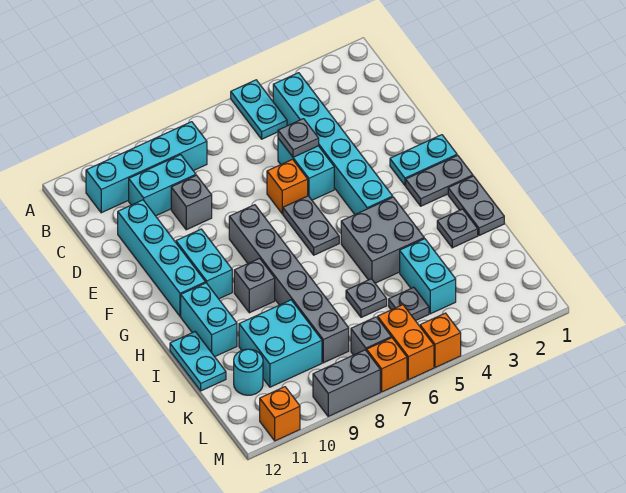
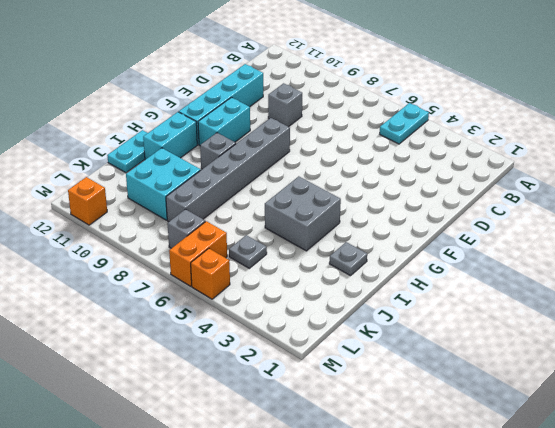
none -> cyan brick B4:G4 level 1
none -> cyan brick B8:B11 level 1
none -> cyan brick C9:C10 level 1
none -> cyan brick D5:E5 level 1

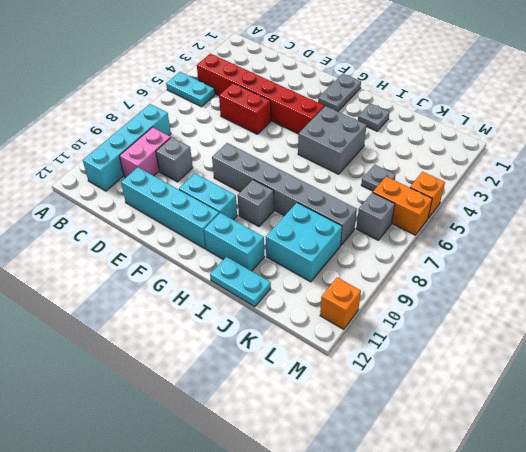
red brick B4:G4 level 1 -> cyan brick B4:G4 level 1
pink brick C9:C10 level 1 -> cyan brick C9:C10 level 1
red brick D5:E5 level 1 -> cyan brick D5:E5 level 1
none -> orange brick E6 level 1
none -> cyan plate F1:F2 level 1
none -> grey plate F6:G6 level 1
none -> grey plate H1:I1 level 1

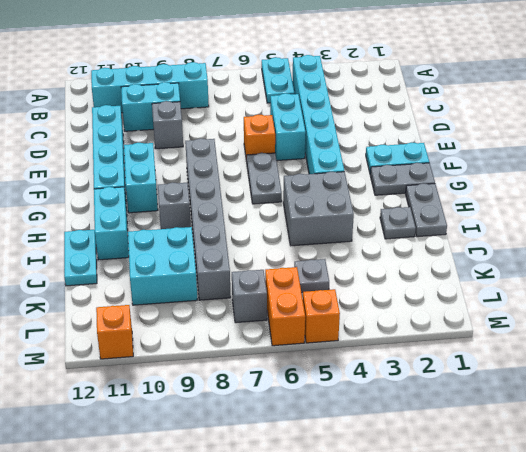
none -> cyan brick J4:K4 level 1
none -> grey plate J6 level 1
none -> cyan round brick K11 level 1
none -> orange brick M7 level 1

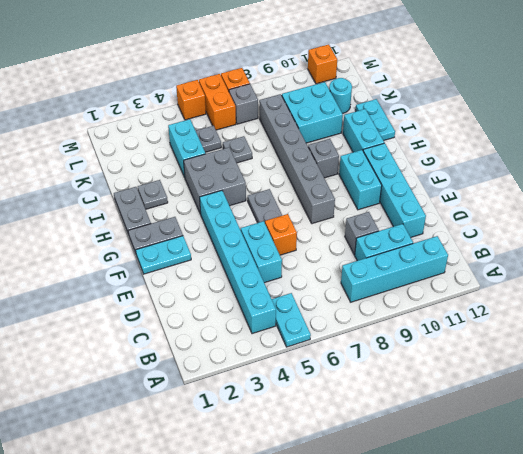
none -> grey brick M8:M9 level 1
none -> grey plate D5 level 2

